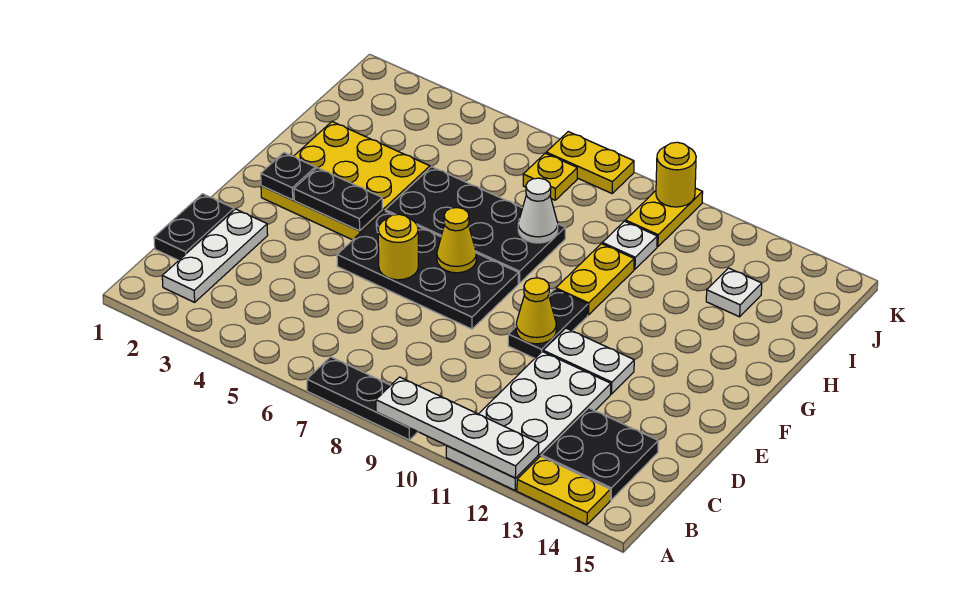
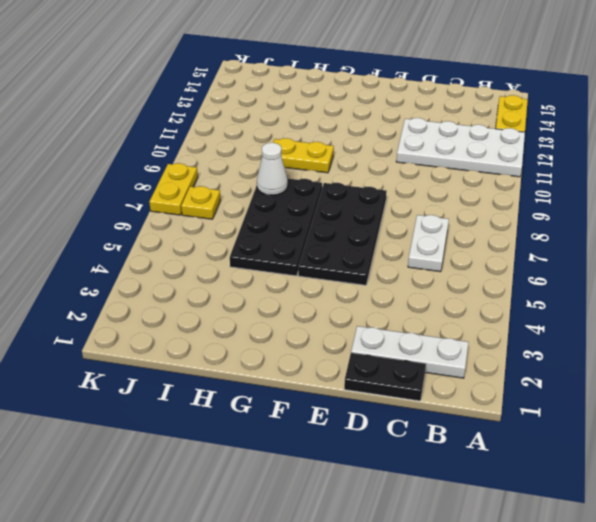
white plate C6:C7 level 1 -> white plate E11:E12 level 1
none -> black plate A7:A9 level 1
none -> black plate B13:C14 level 1
none -> black plate E10:F10 level 1

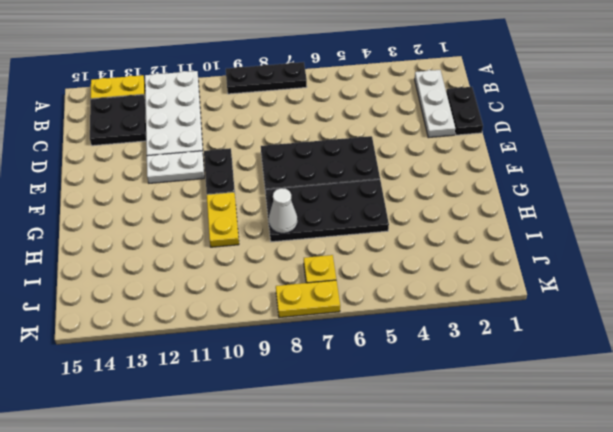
none -> yellow plate F2:H4 level 1
none -> white plate I10 level 1
none -> white plate I13 level 1

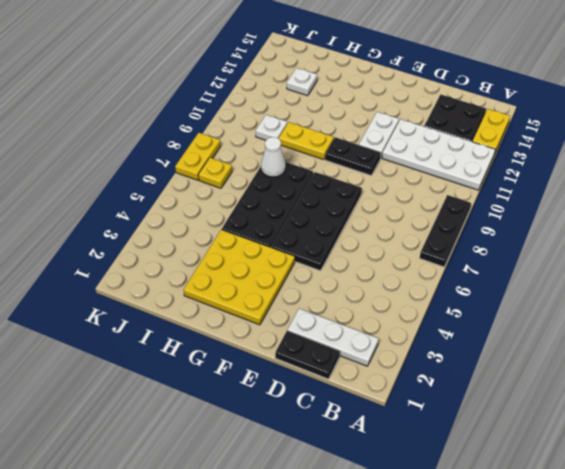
none -> yellow plate J10:K10 level 1
none -> white plate A9:A12 level 2
none -> yellow round brick E6 level 2

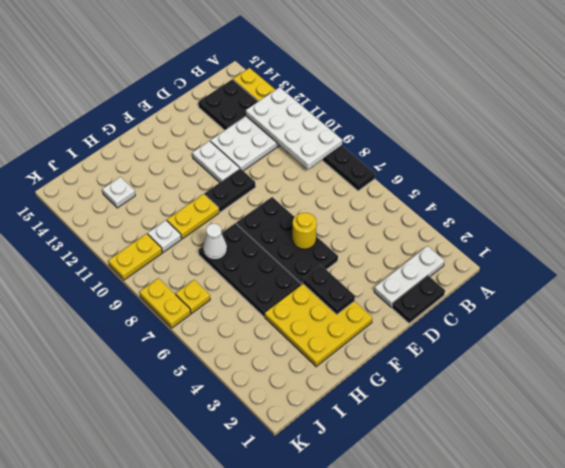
white plate A9:B12 level 2 -> white plate A9:A12 level 2
none -> yellow cone E10 level 2
none -> black plate F2 level 2
none -> yellow cone F7 level 2

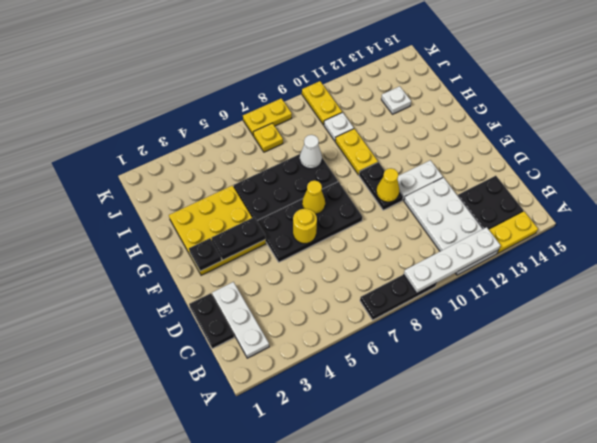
none -> yellow round brick K10 level 2

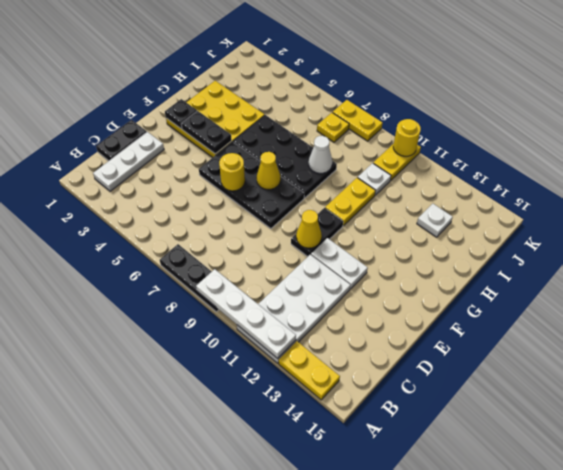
none -> black plate B13:C14 level 1

